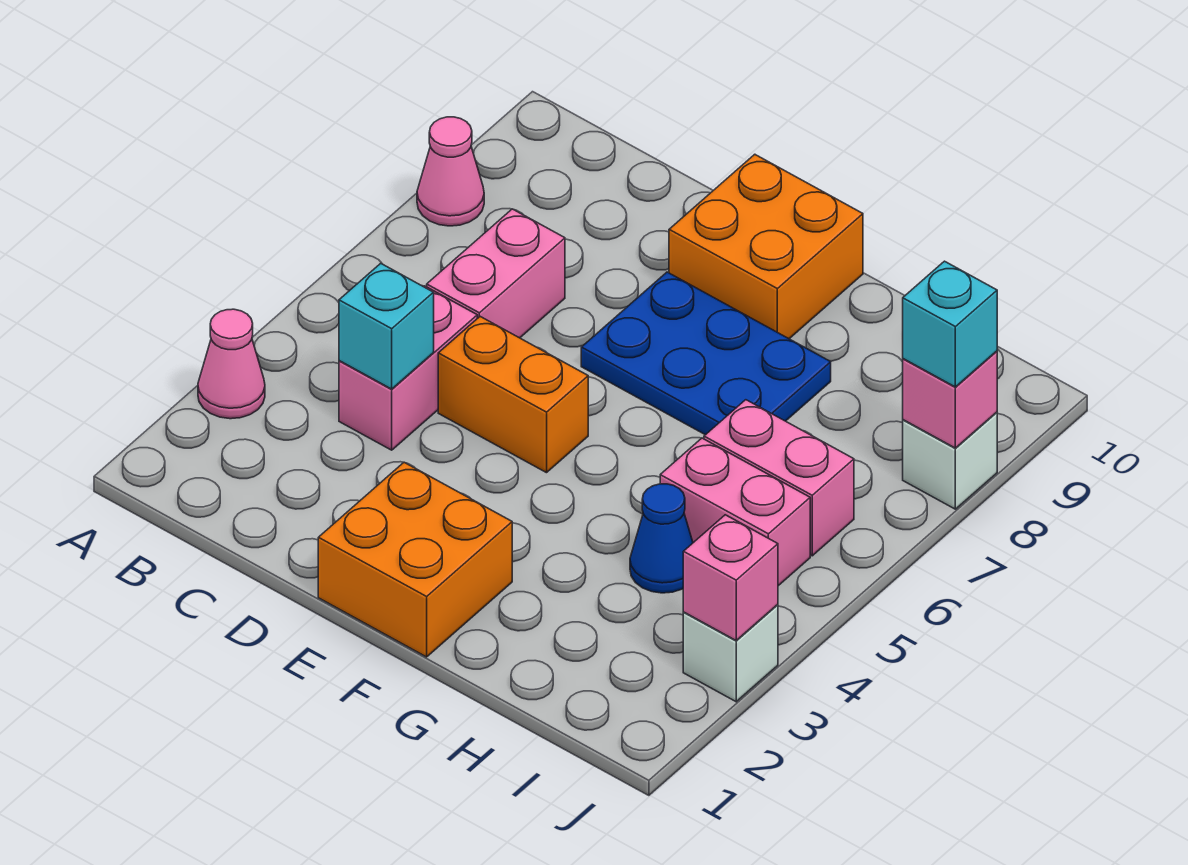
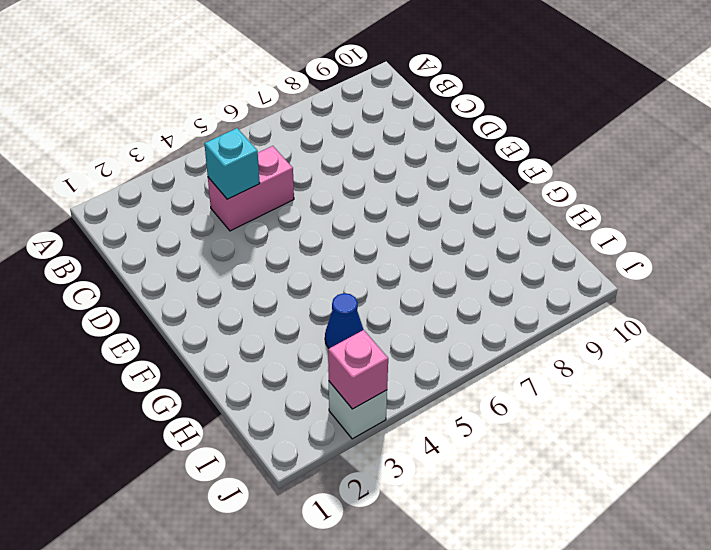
none -> pink cone A3 level 1
none -> pink cone A8 level 1
none -> pink brick C6:C7 level 1

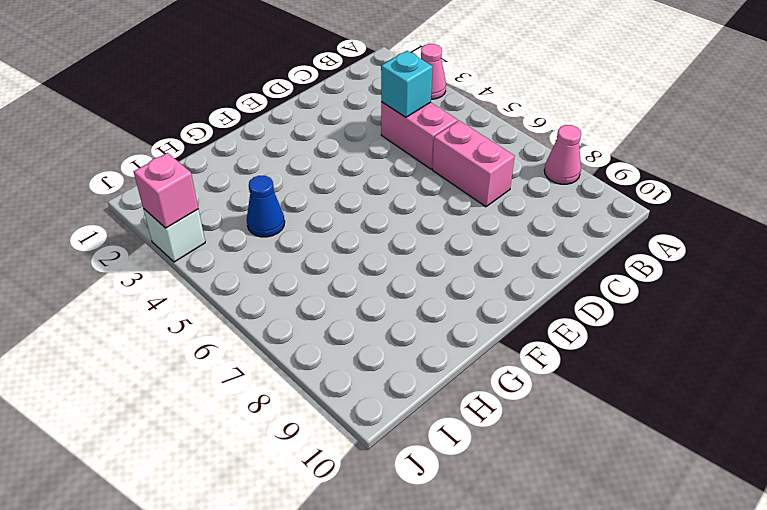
none -> orange brick D5:E5 level 1
none -> orange brick E1:F2 level 1
none -> blue plate E7:G8 level 1

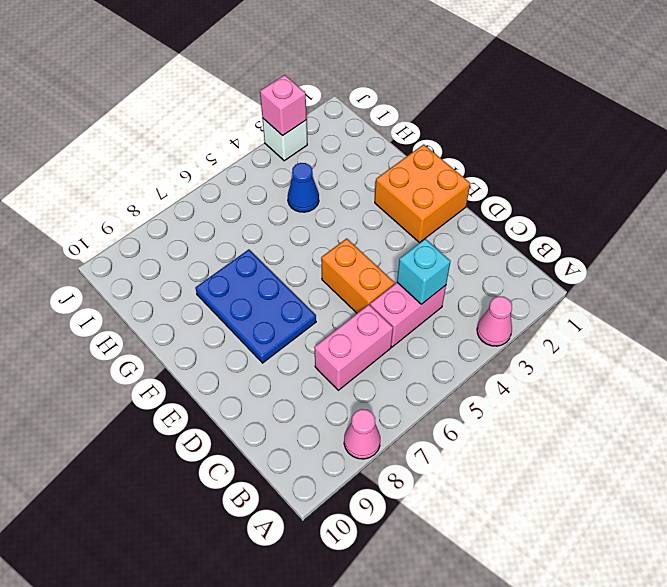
none -> orange brick E9:F10 level 1
none -> pink brick H5:I5 level 1
none -> pink brick H6:I6 level 1

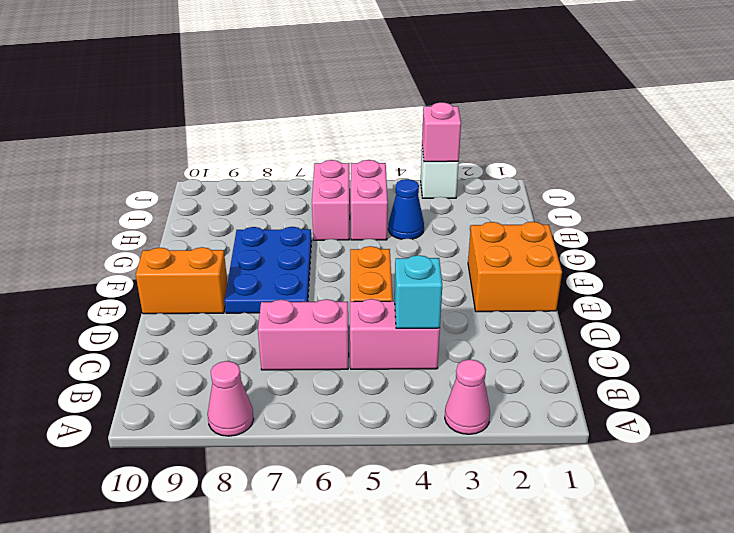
orange brick E9:E10 level 1 -> orange brick E9:F10 level 1
none -> white brick J8 level 1
none -> pink brick J8 level 2
none -> cyan brick J8 level 3

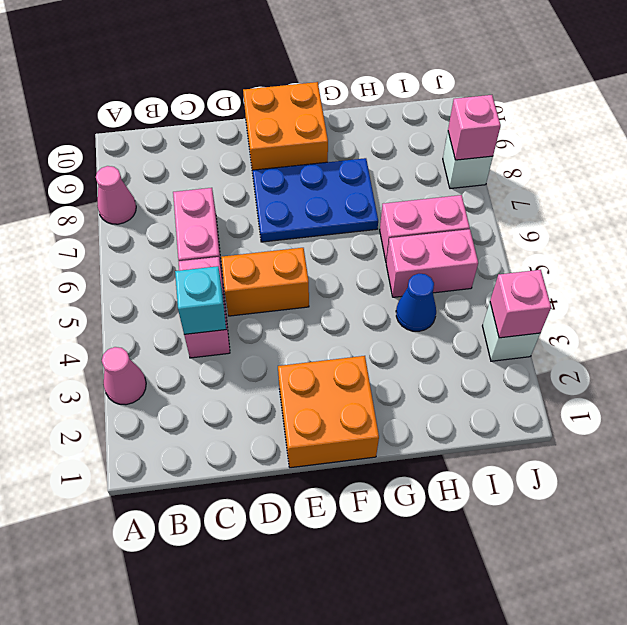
none -> cyan brick J8 level 3

